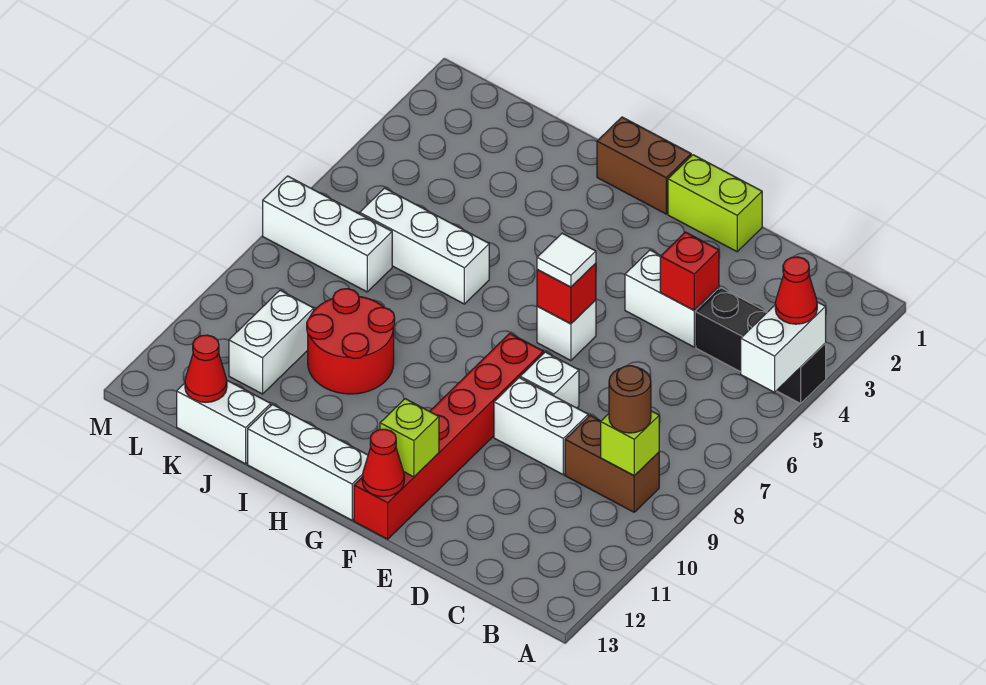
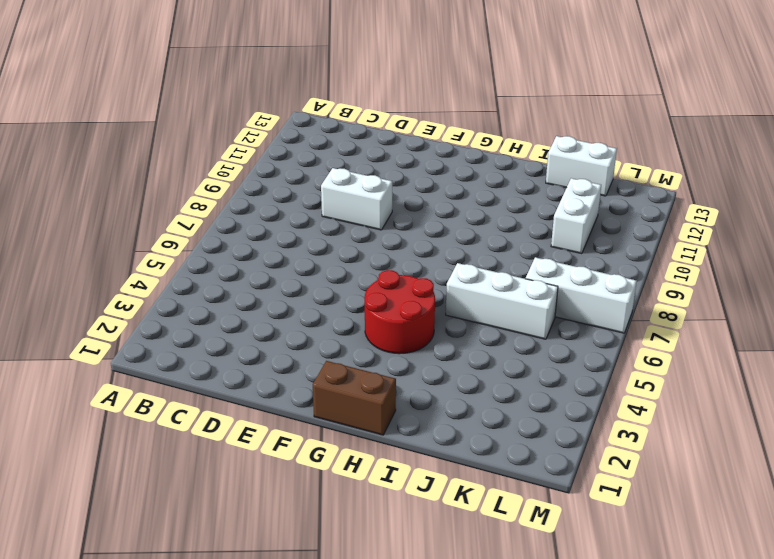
red round brick G4:H5 level 1 -> red round brick I9:J10 level 1
none -> black brick A4:C4 level 1
none -> brown brick B9:C9 level 1
none -> white brick D4:E4 level 1

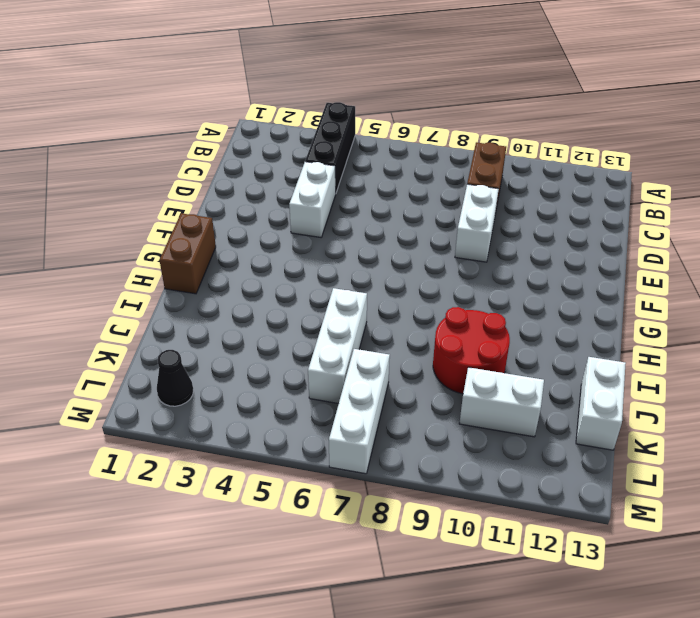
black cone L2 level 1 -> none
none -> lime brick E1:F1 level 1
none -> white brick E8 level 1
none -> white brick F6 level 1

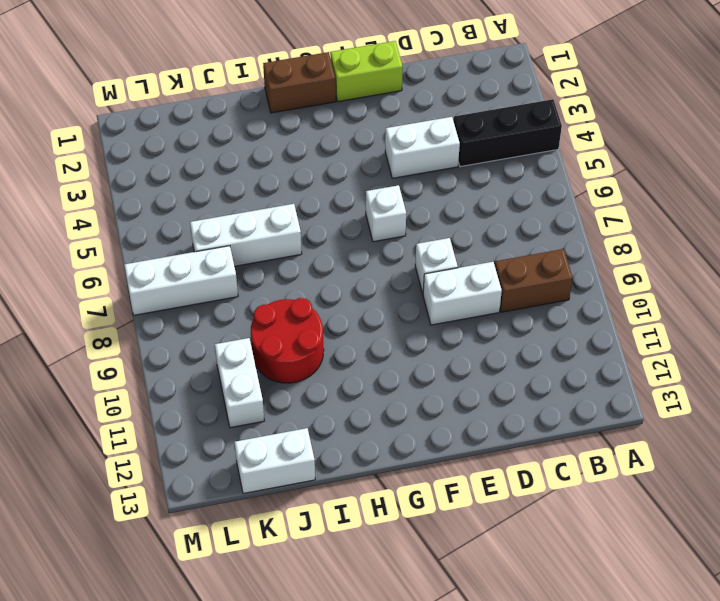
none -> red brick F8:F13 level 1
none -> white brick G13:I13 level 1
none -> white brick A4:A5 level 2

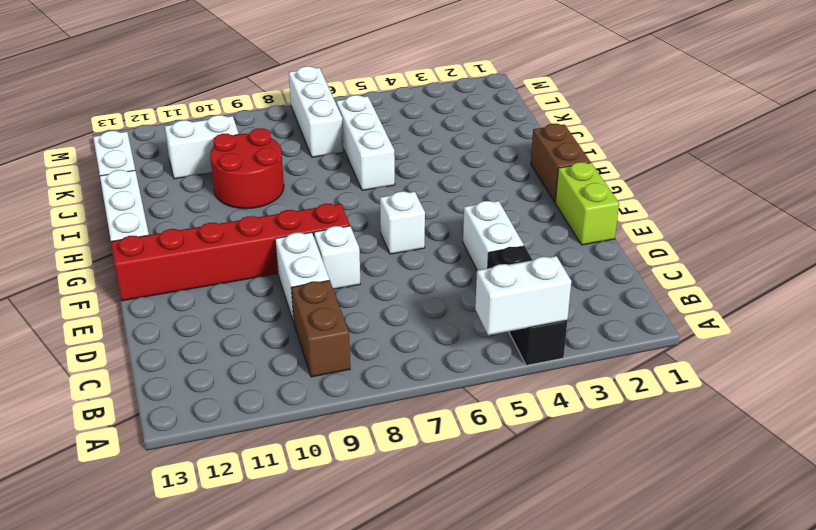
none -> lime brick B9 level 2
none -> red brick D4 level 2
none -> red brick F6 level 2

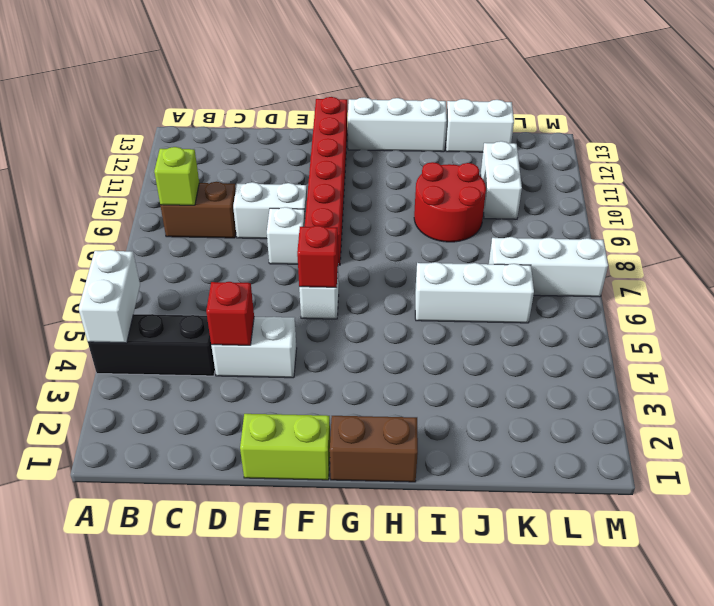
none -> lime brick F12 level 2
none -> red cone F13 level 2
none -> red cone K13 level 2

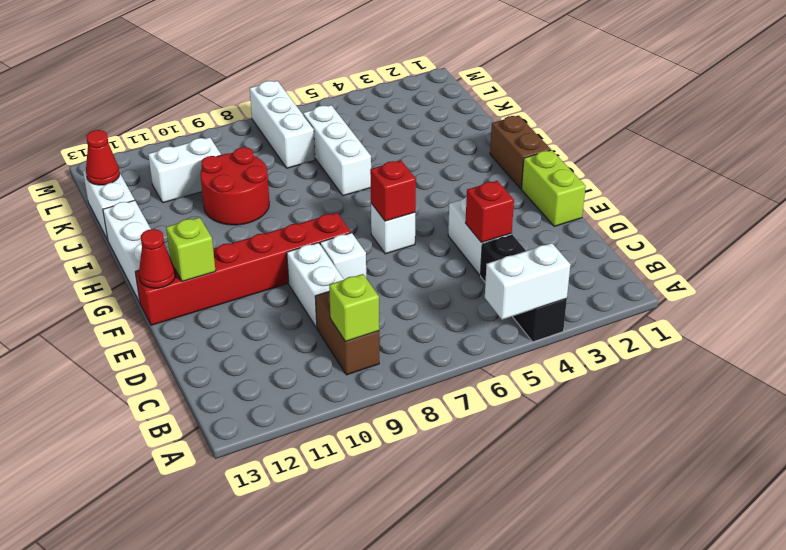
none -> red cone A4 level 3
none -> brown round brick B9 level 3
none -> white tile F6 level 3

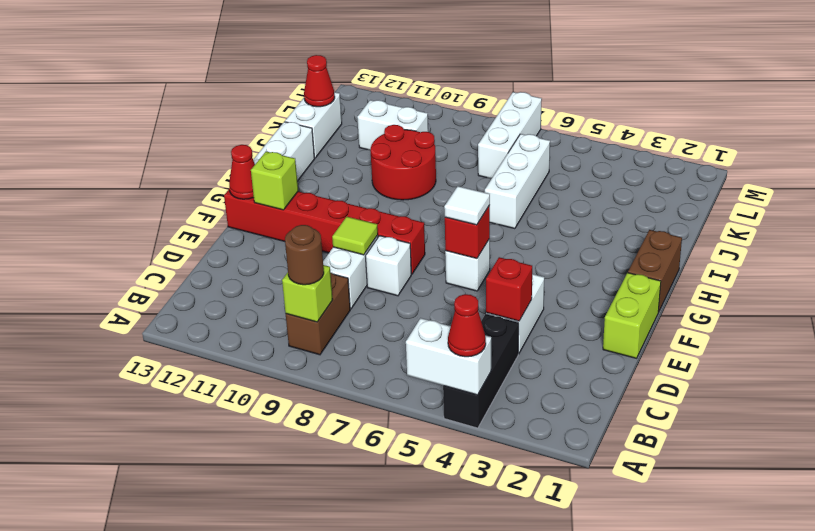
lime tile E9 level 2 -> none

